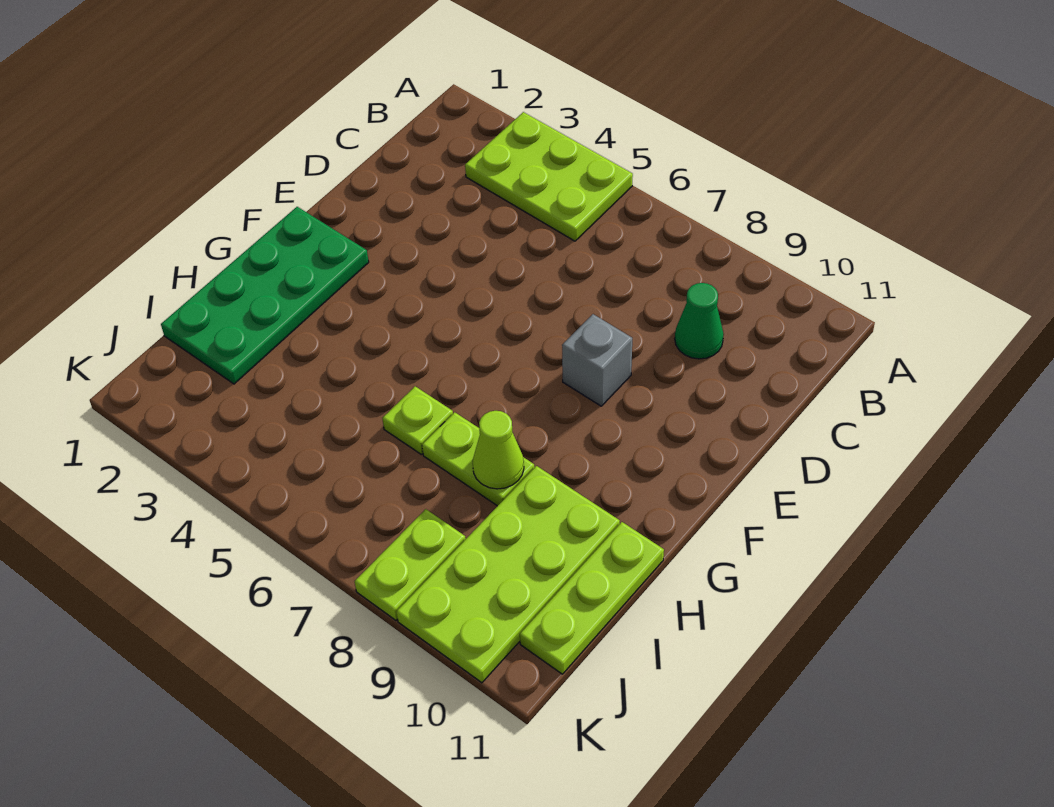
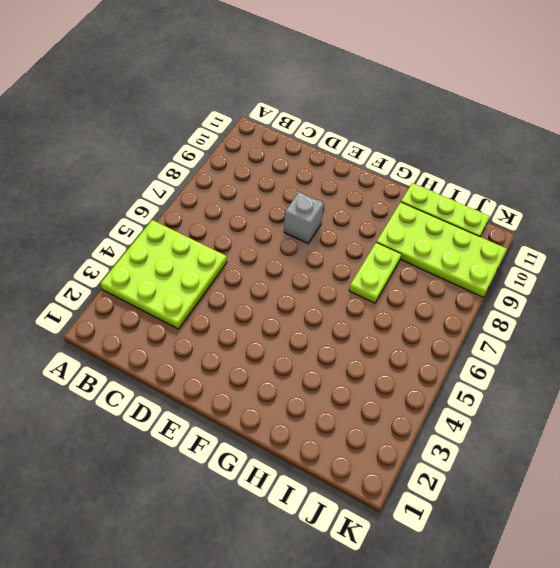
lime plate A3:C5 level 1 -> lime plate A3:B5 level 1
none -> green cone C9 level 1
none -> green plate F1:I2 level 1

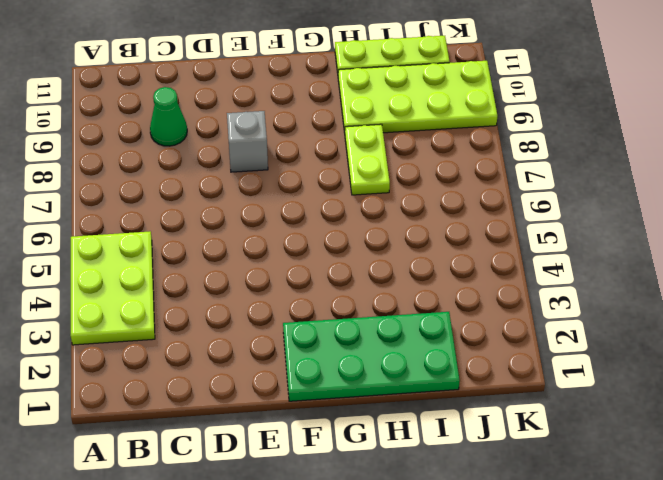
none -> lime plate H6 level 1
none -> lime plate J8:K8 level 1

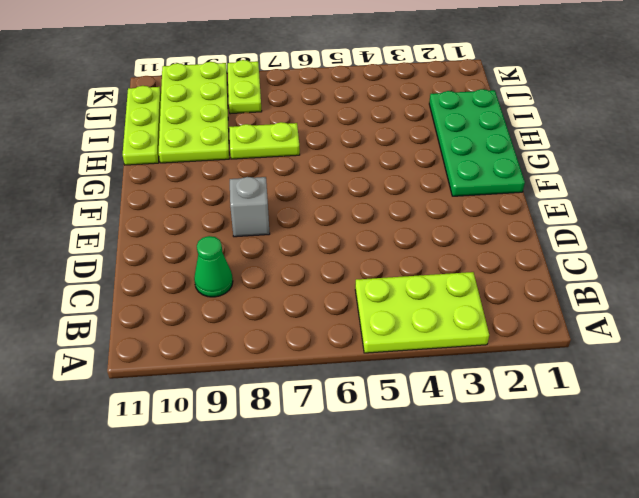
none -> lime plate H6 level 1
none -> lime cone H8 level 2

